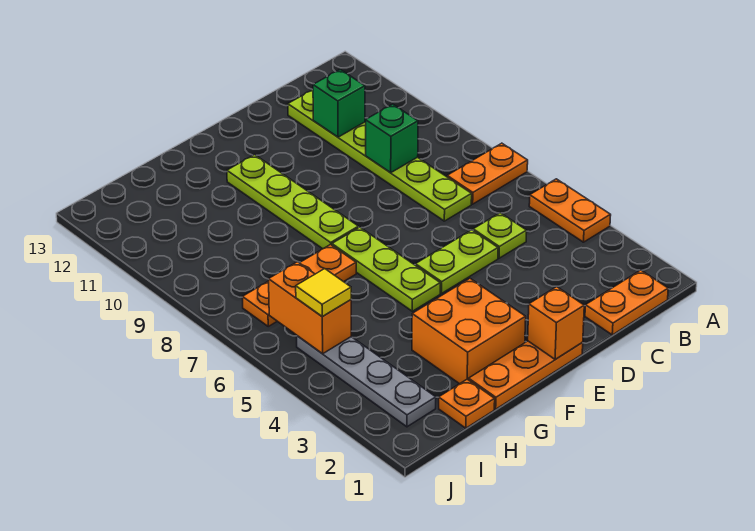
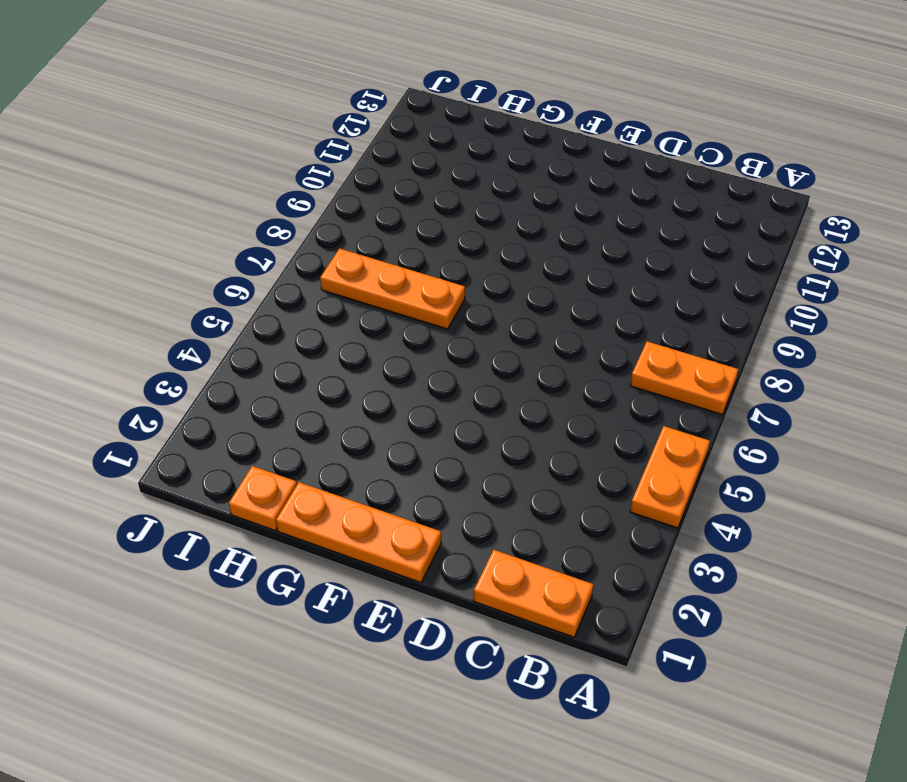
none -> lime plate C5 level 1
none -> lime plate C7:C12 level 1
none -> lime plate D5:E5 level 1

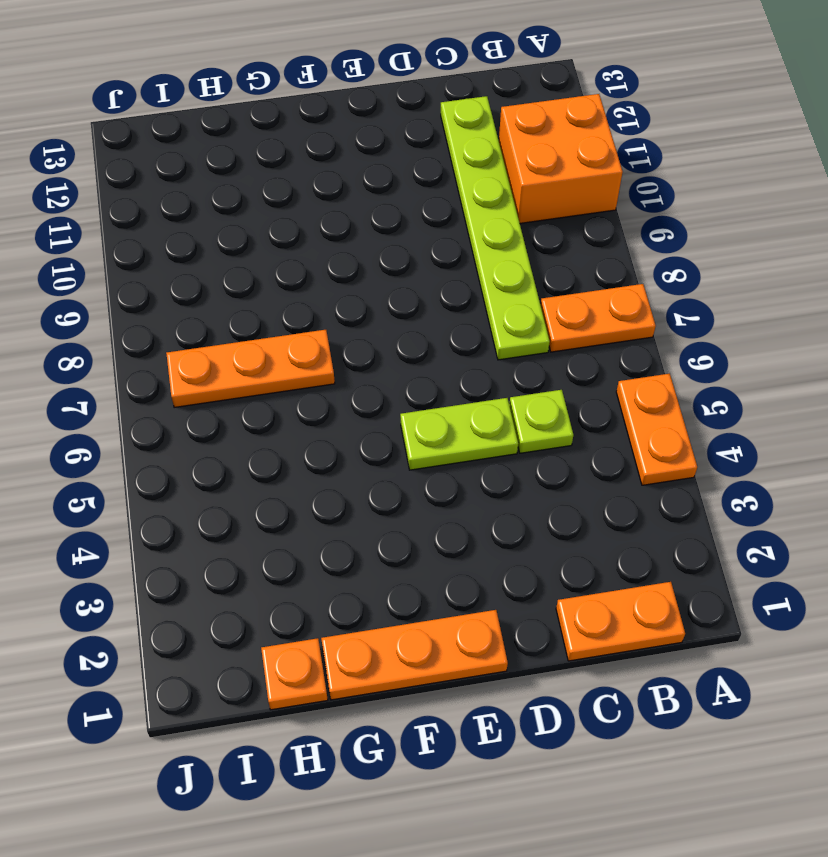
orange brick A10:B11 level 1 -> orange brick F2:G3 level 1
none -> lime plate F5:F7 level 1
none -> lime plate F8:F11 level 1
none -> grey plate I2:I5 level 1

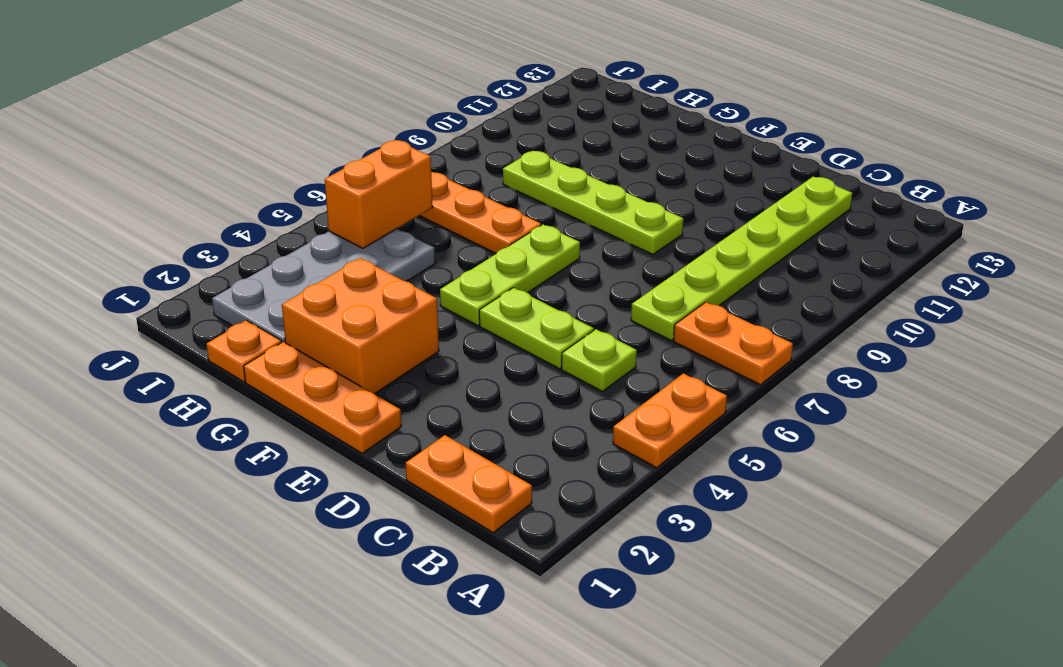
lime plate E9:H9 level 1 -> lime plate F8:F11 level 1
grey plate H2:I5 level 1 -> grey plate I2:I5 level 1
none -> green brick C9 level 2
none -> green brick C11 level 2
none -> orange brick E1 level 2

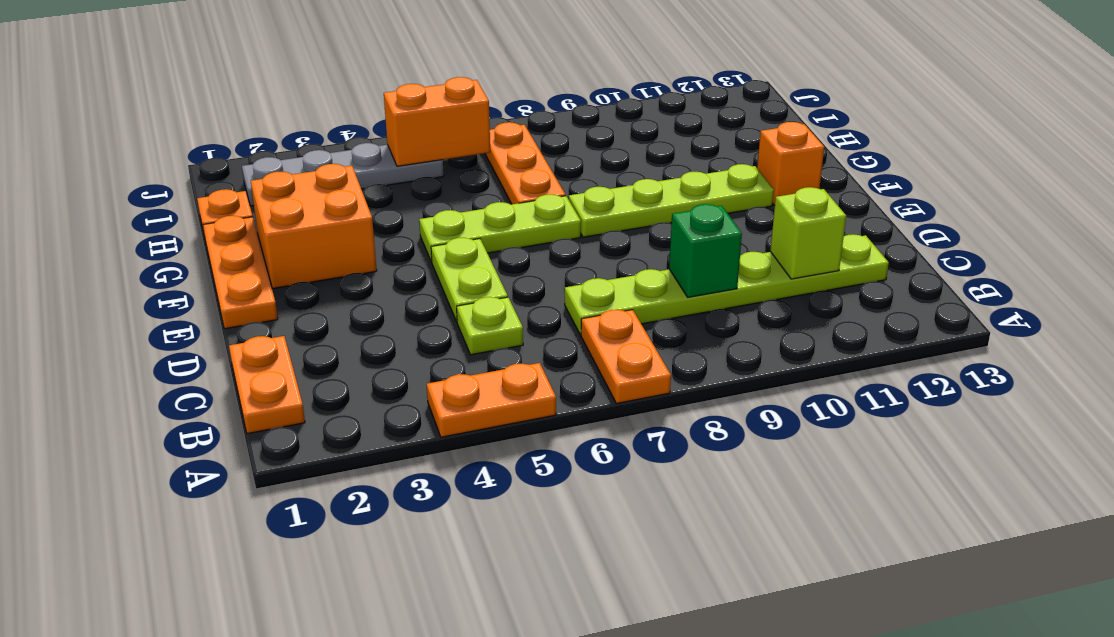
lime brick C11 level 2 -> green brick C11 level 2
orange brick F12 level 1 -> orange brick E1 level 2
none -> yellow tile I5 level 3

